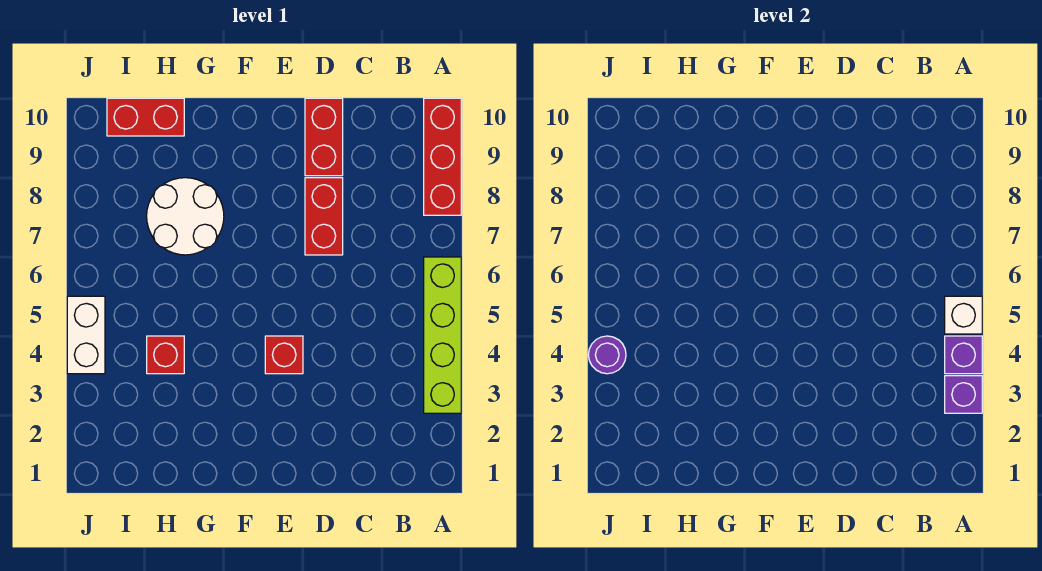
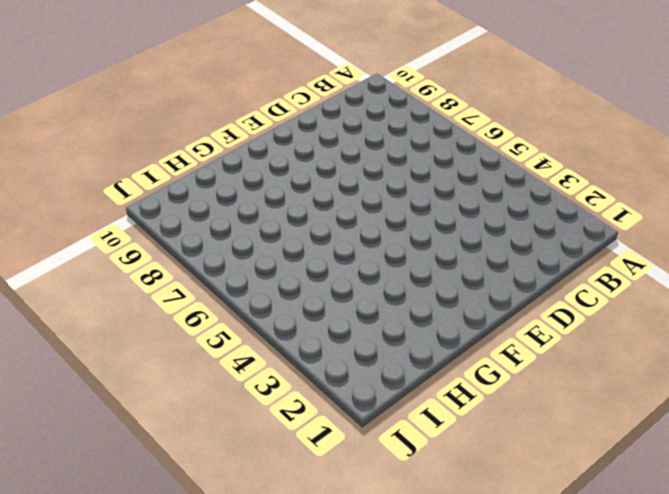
none -> lime brick A3:A6 level 1
none -> red brick A8:A10 level 1
none -> red brick D7:D8 level 1

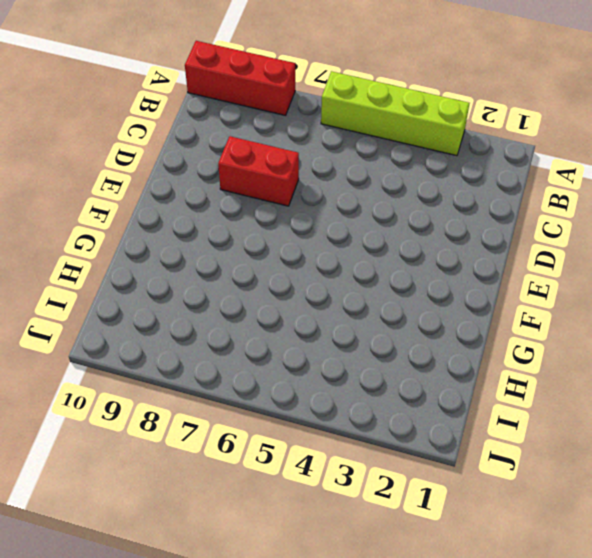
none -> red brick D9:D10 level 1
none -> red brick E4 level 1
none -> white round brick G7:H8 level 1

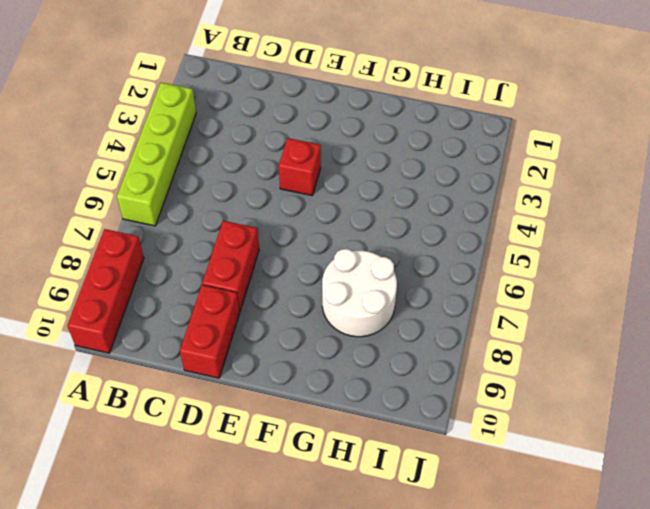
none -> red brick H4 level 1
none -> red brick H10:I10 level 1
none -> white brick J4:J5 level 1

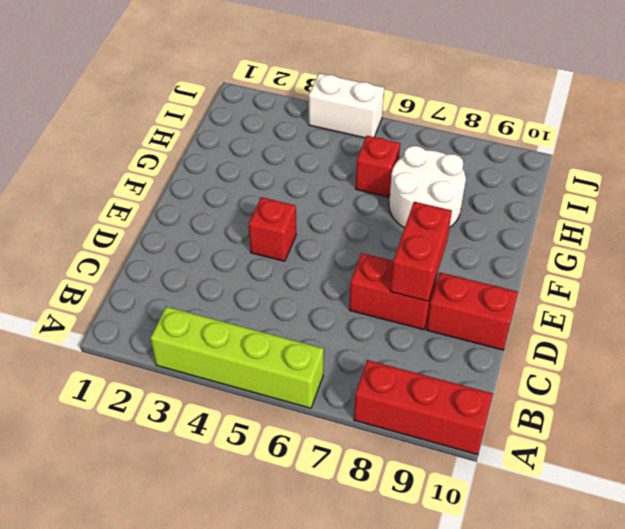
red brick D8:E8 level 2 -> red brick H10:I10 level 1
red brick H6 level 1 -> red brick H4 level 1
none -> purple brick A3 level 2
none -> purple brick A4 level 2
none -> white brick A5 level 2

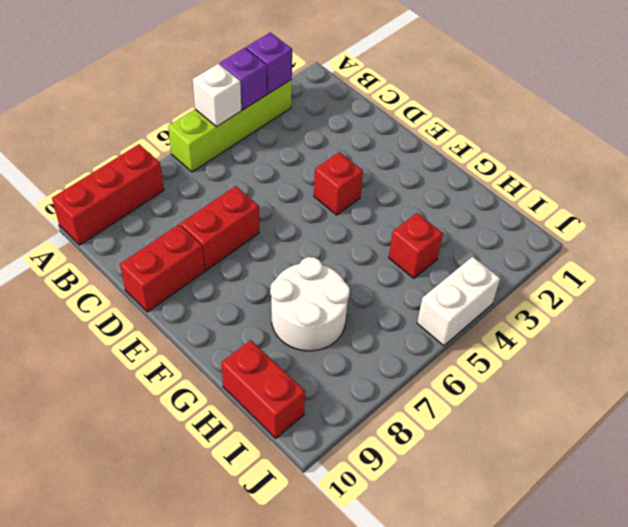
none -> purple round brick J4 level 2

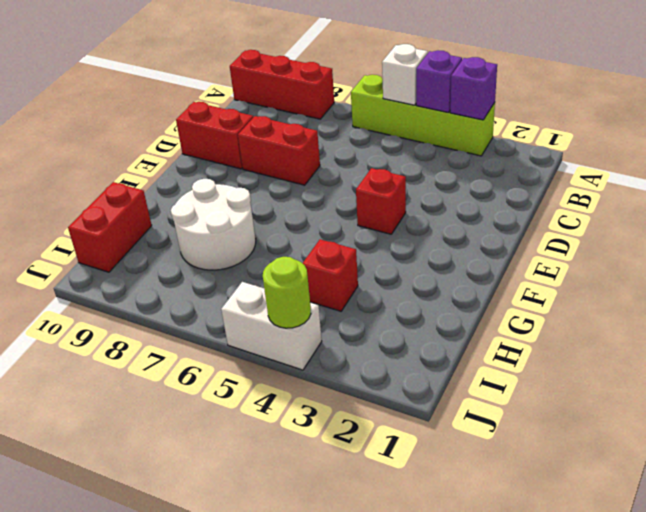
lime round brick J4 level 2 -> purple round brick J4 level 2

